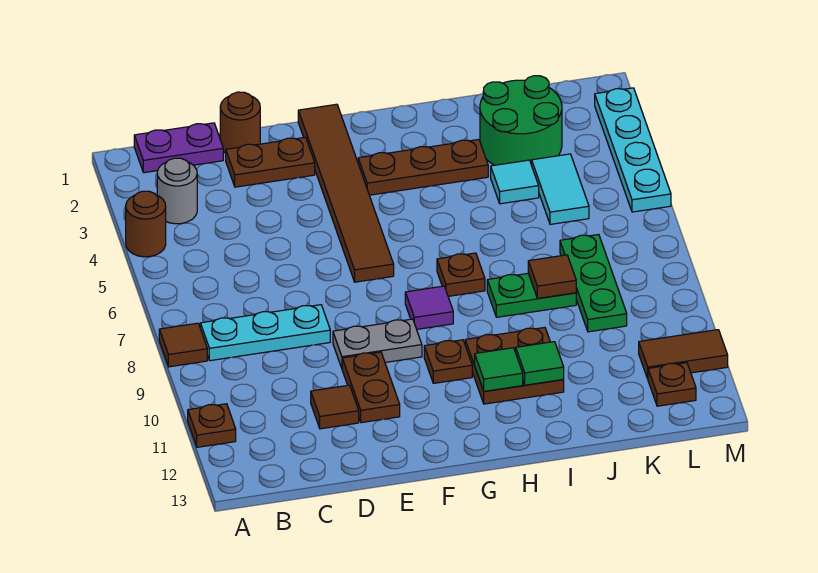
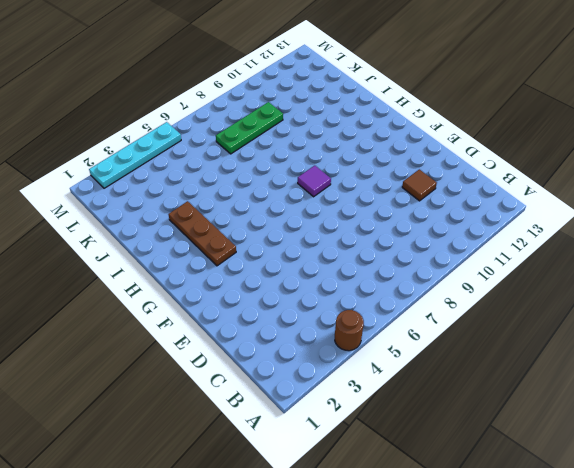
none -> brown tile A8 level 1
none -> brown plate A11 level 1
none -> purple plate B1:C1 level 1

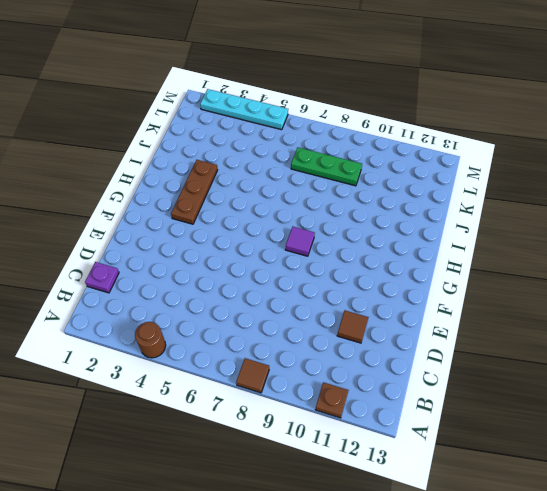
purple plate C1 level 1 -> purple plate B1:C1 level 1
none -> grey round brick B3 level 1
none -> cyan plate B8:D8 level 1
none -> brown round brick D1 level 1

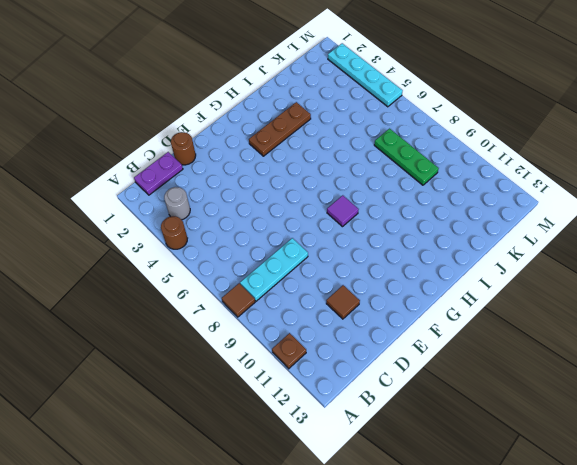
none -> brown plate D2:E2 level 1
none -> grey plate E9:F9 level 1
none -> brown plate E10:E11 level 1

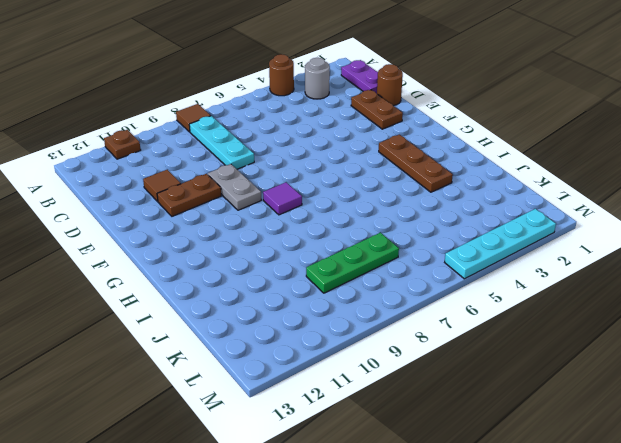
none -> brown tile F1:F6 level 1
none -> brown plate G10 level 1
none -> brown plate H7 level 1

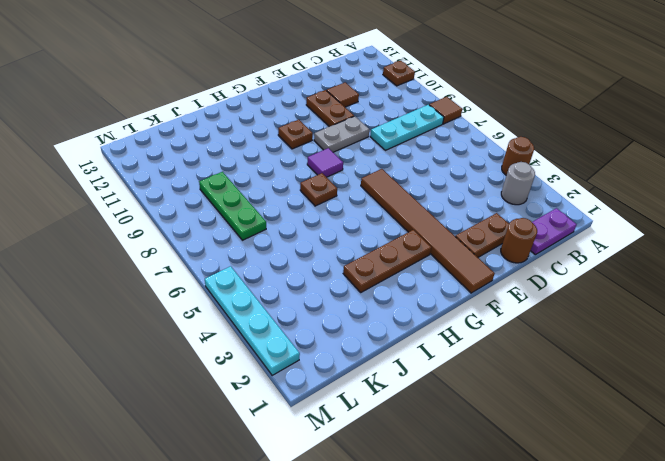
none -> brown plate H10:I11 level 1
none -> green plate I8:J8 level 1
none -> green round brick J2:K3 level 1

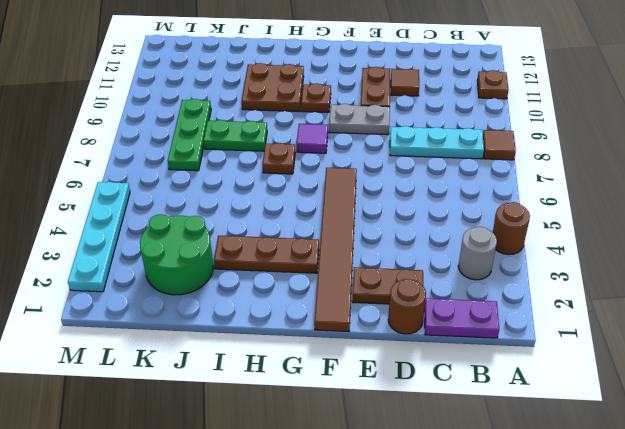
none -> cyan tile J4 level 1
none -> cyan tile K4:K5 level 1
none -> brown tile L11:M11 level 1

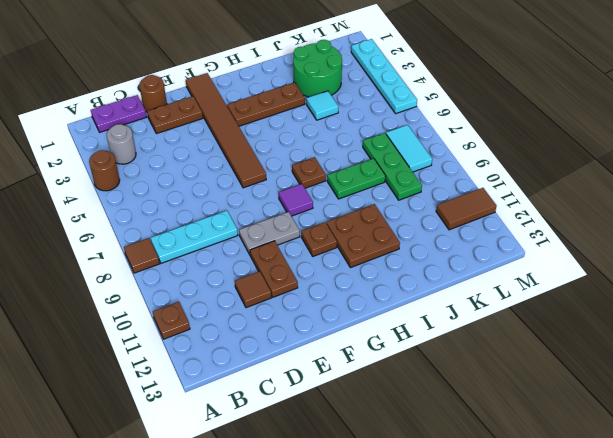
cyan tile L7:L8 level 1 -> cyan tile K4:K5 level 1
none -> brown plate L12 level 1
none -> green tile H11 level 2
none -> green tile I11 level 2

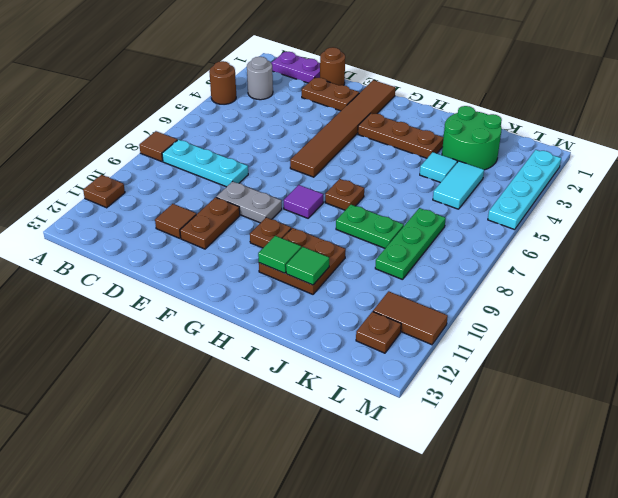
none -> brown tile J8 level 2

